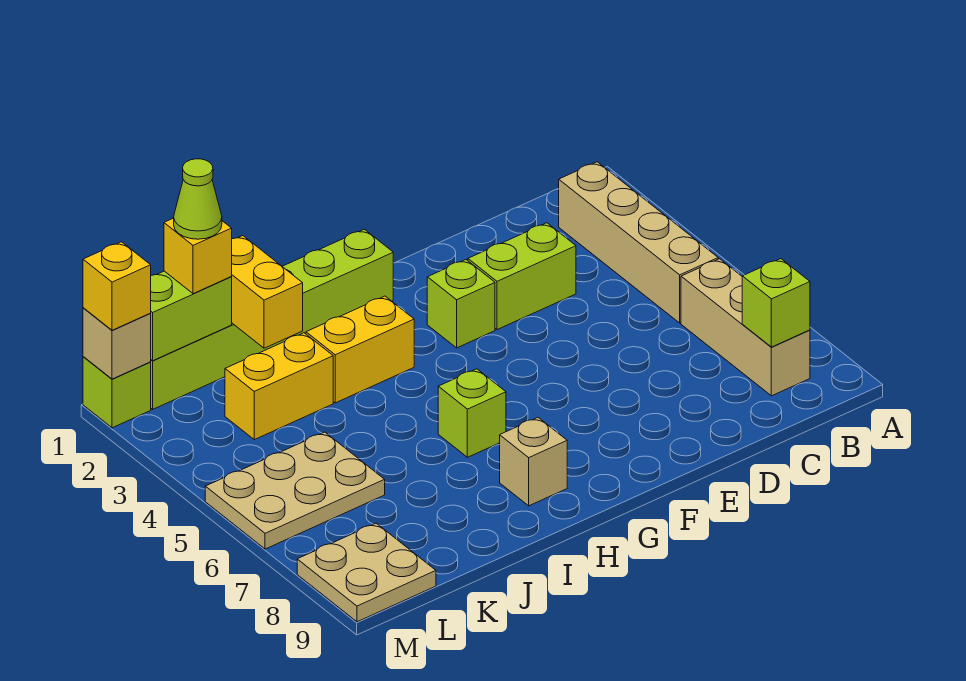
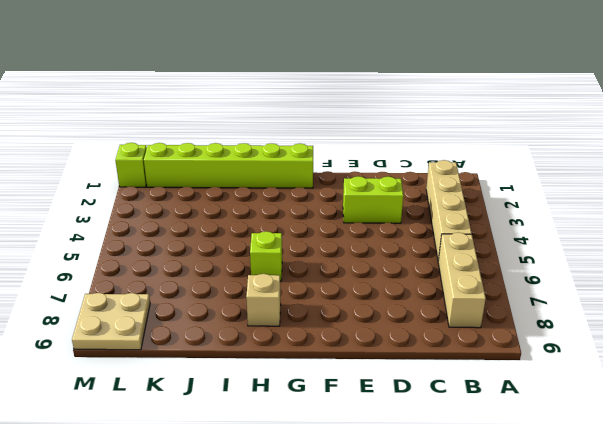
none -> lime brick F3 level 1
none -> yellow brick H3:I3 level 1
none -> yellow brick J3:K3 level 1

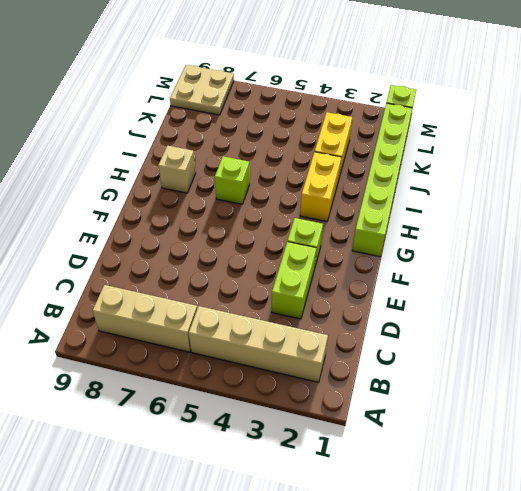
none -> tan plate K5:M6 level 1
none -> lime brick B8 level 2
none -> yellow brick J1:J2 level 2

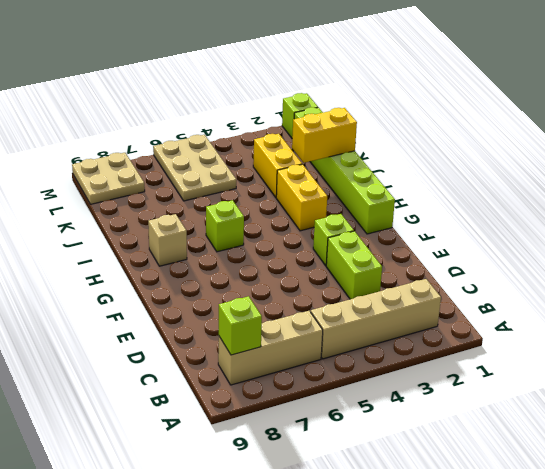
none -> lime brick K1:L1 level 2
none -> tan brick M1 level 2
none -> yellow brick K1 level 3

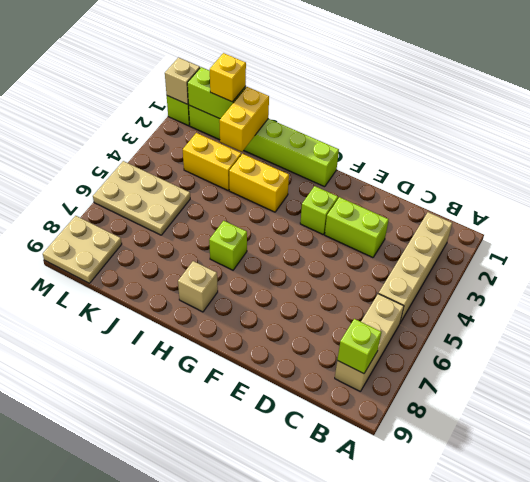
none -> yellow brick M1 level 3
none -> lime cone K1 level 4

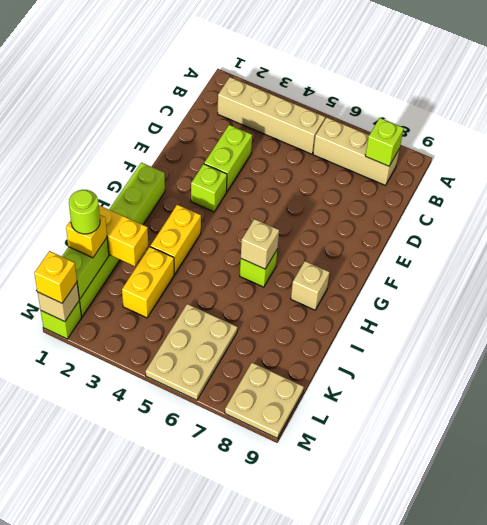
tan brick H6 level 2 -> none
lime round brick K1 level 4 -> lime cone K1 level 4

